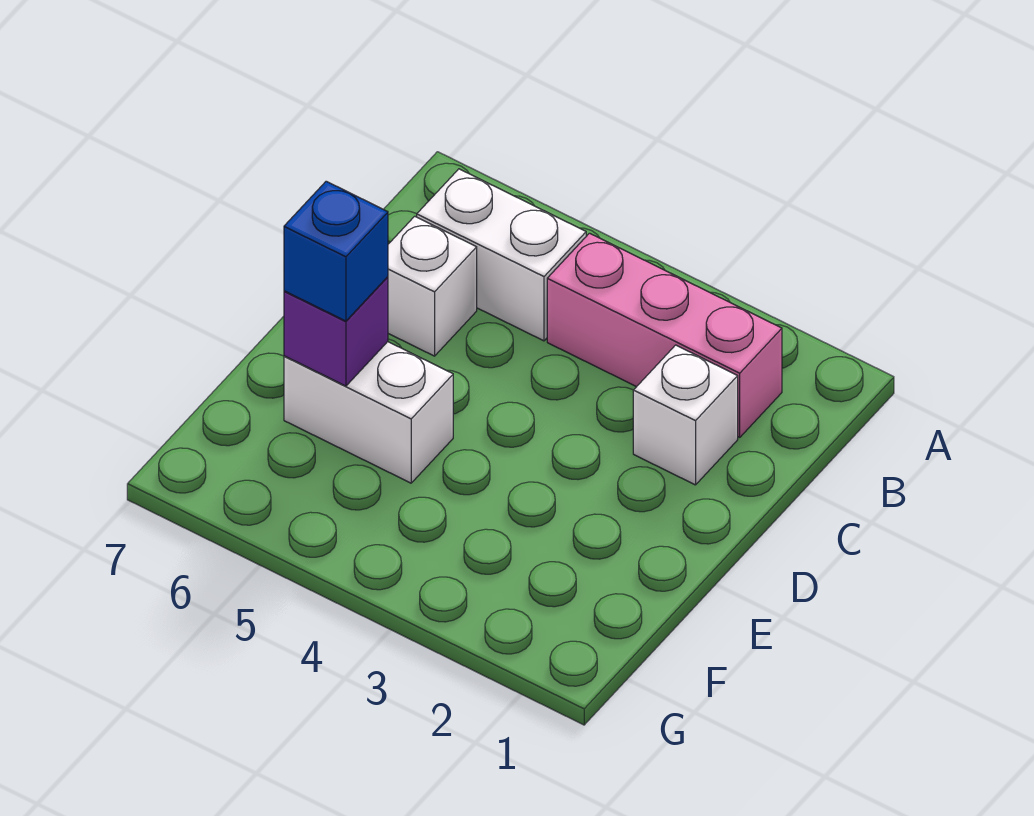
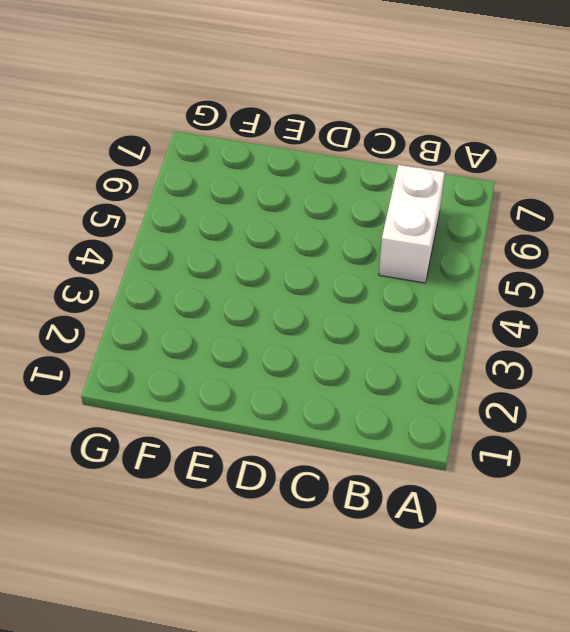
none -> pink brick B2:B4 level 1
none -> white brick C2 level 1

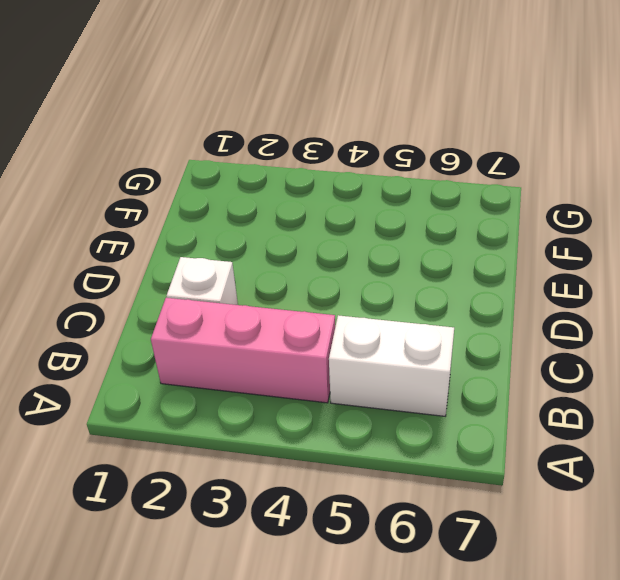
none -> white brick C6 level 1
none -> white brick E5:E6 level 1

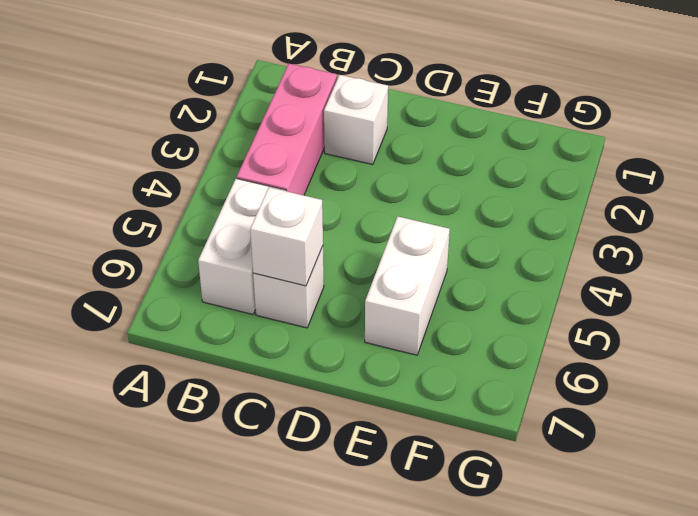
white brick C6 level 2 -> none
none -> purple brick E6 level 2
none -> blue brick E6 level 3

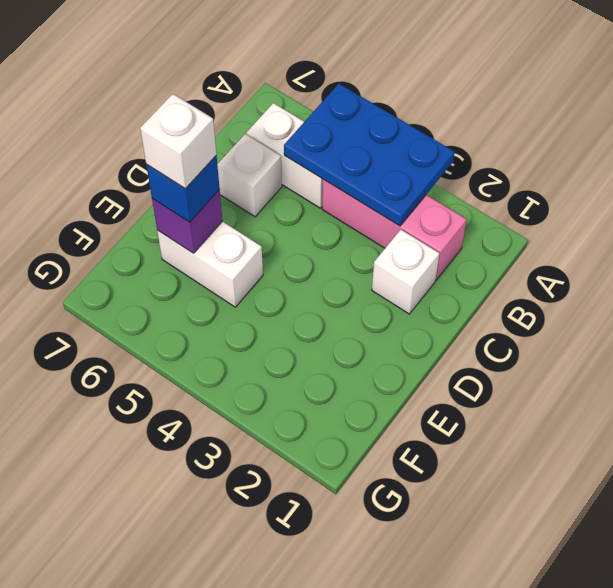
blue plate A3:B5 level 2 -> none
white brick E6 level 4 -> none

